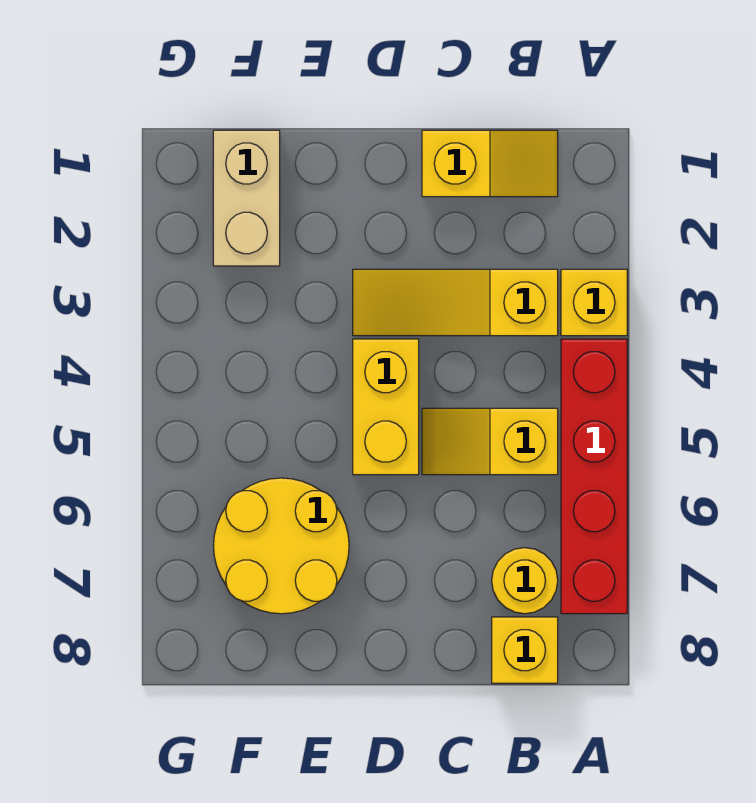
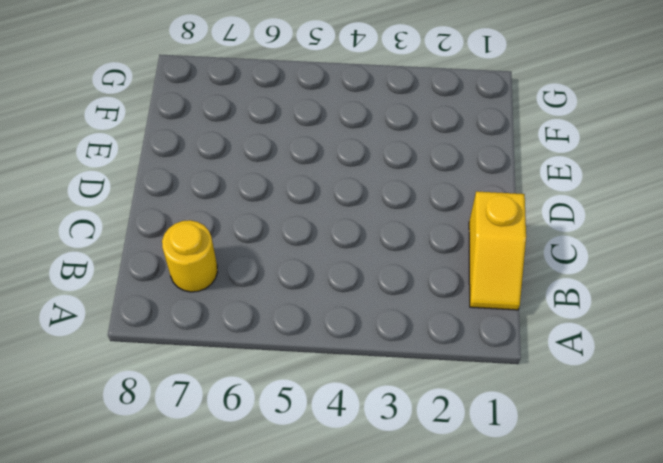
none -> yellow brick A3 level 1
none -> red brick A4:A7 level 1

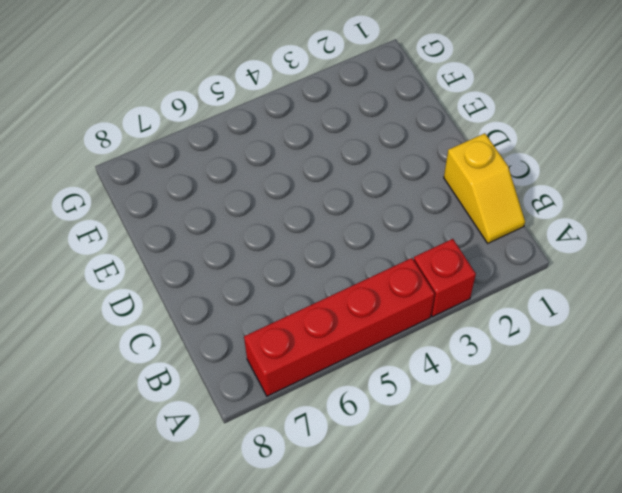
red brick A3 level 1 -> yellow brick A3 level 1
none -> yellow slope B3:D3 level 1 top B
none -> yellow slope B5:C5 level 1 top B

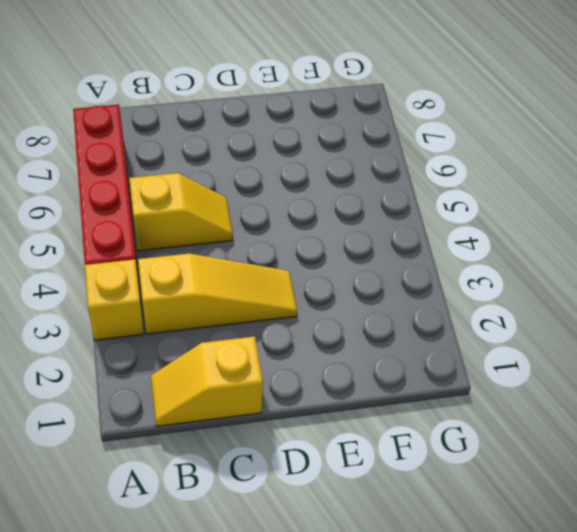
none -> yellow round brick B7 level 1
none -> yellow brick B8 level 1

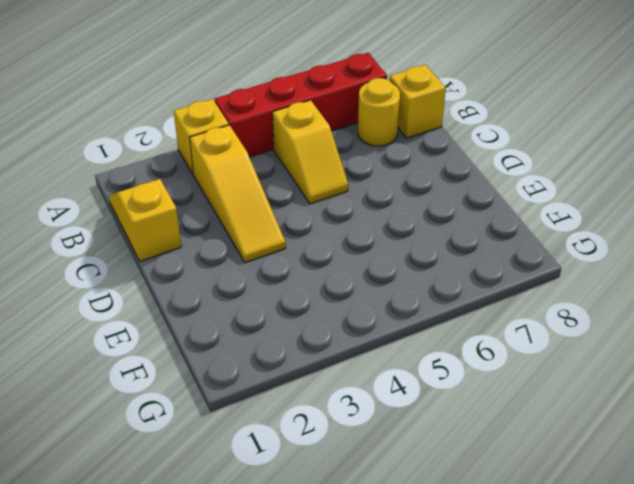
none -> yellow brick D4:D5 level 1
none -> yellow round brick E6:F7 level 1

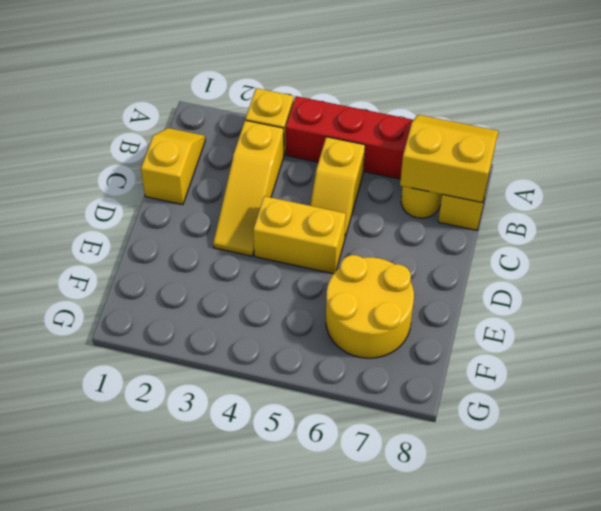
yellow slope A7:B8 level 2 top B -> none
none -> tan brick F1:F2 level 1

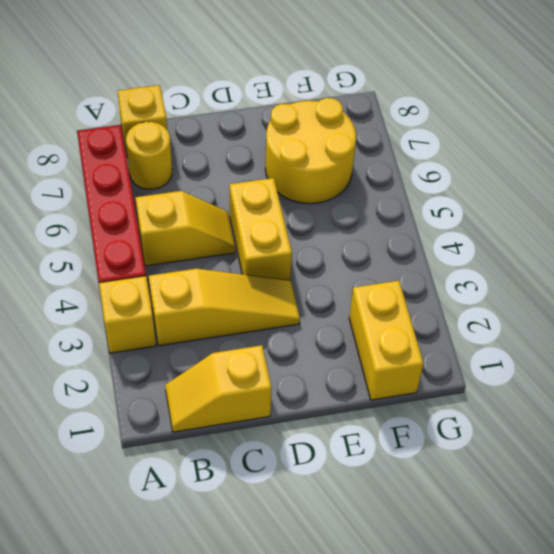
yellow brick F1:F2 level 1 -> tan brick F1:F2 level 1

